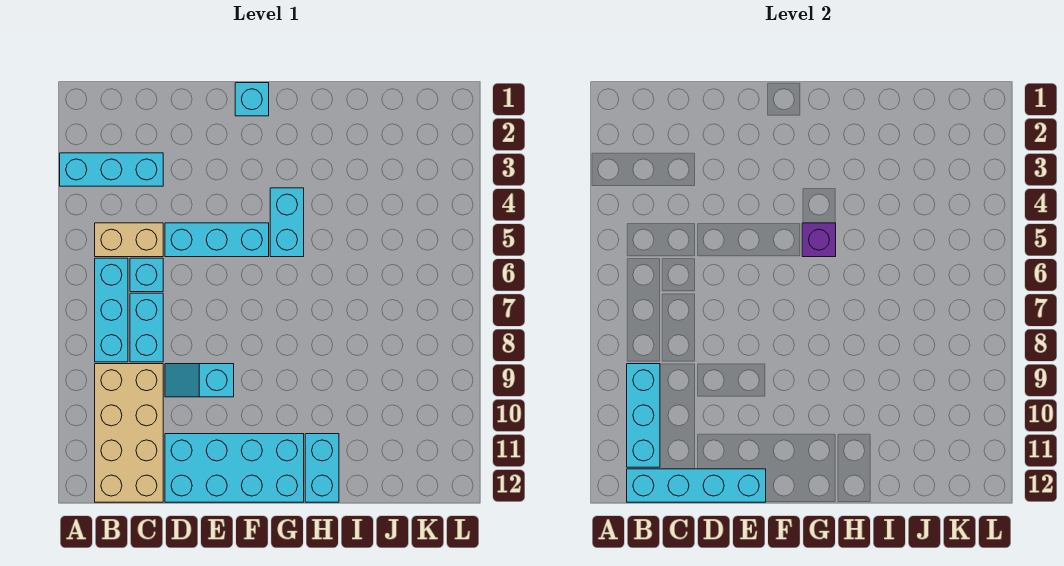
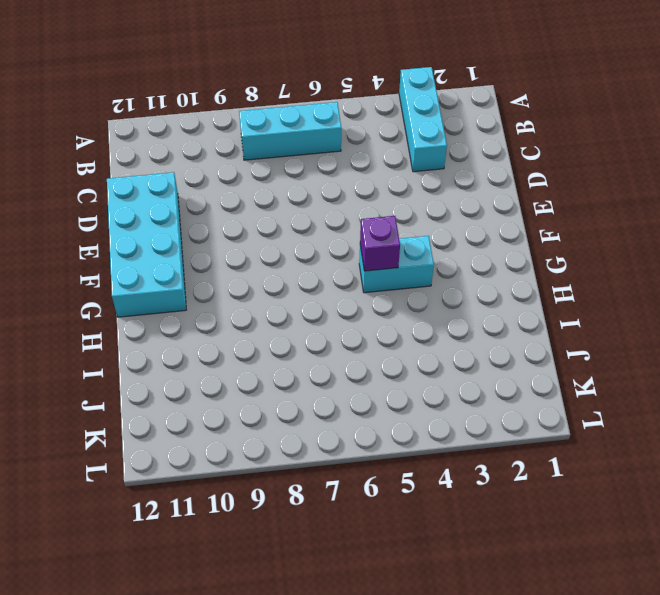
none -> tan brick B5:C5 level 1
none -> tan brick B9:C12 level 1
none -> cyan brick C6 level 1

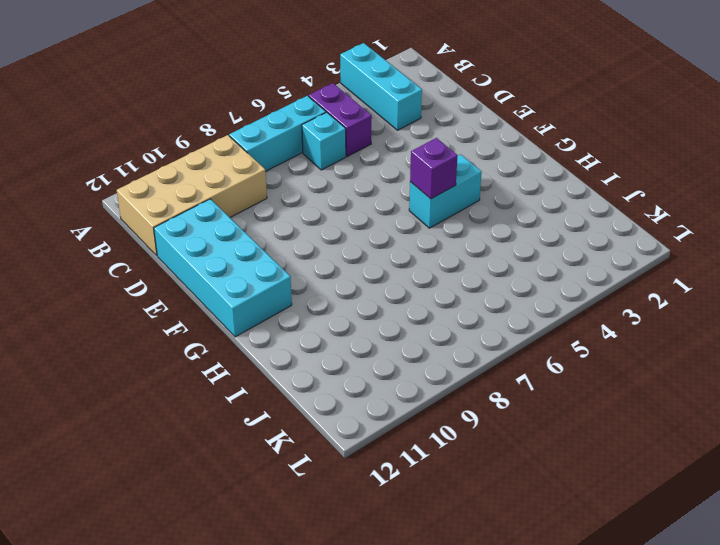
purple brick B5:C5 level 1 -> tan brick B5:C5 level 1
none -> cyan brick C7:C8 level 1
none -> cyan brick D5:F5 level 1
none -> cyan slope D9:E9 level 1 top E

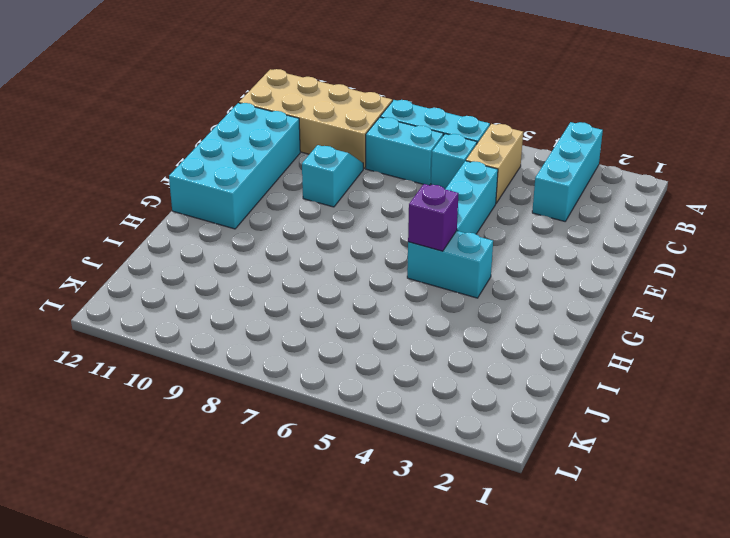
none -> cyan brick F1 level 1
none -> cyan brick H11:H12 level 1
none -> cyan brick B9:B11 level 2

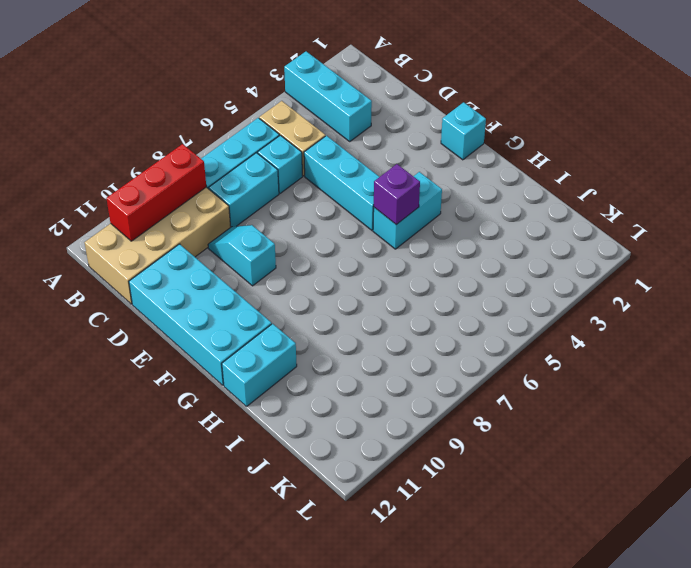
red brick B9:B11 level 2 -> cyan brick B9:B11 level 2
none -> cyan brick B12:E12 level 2

